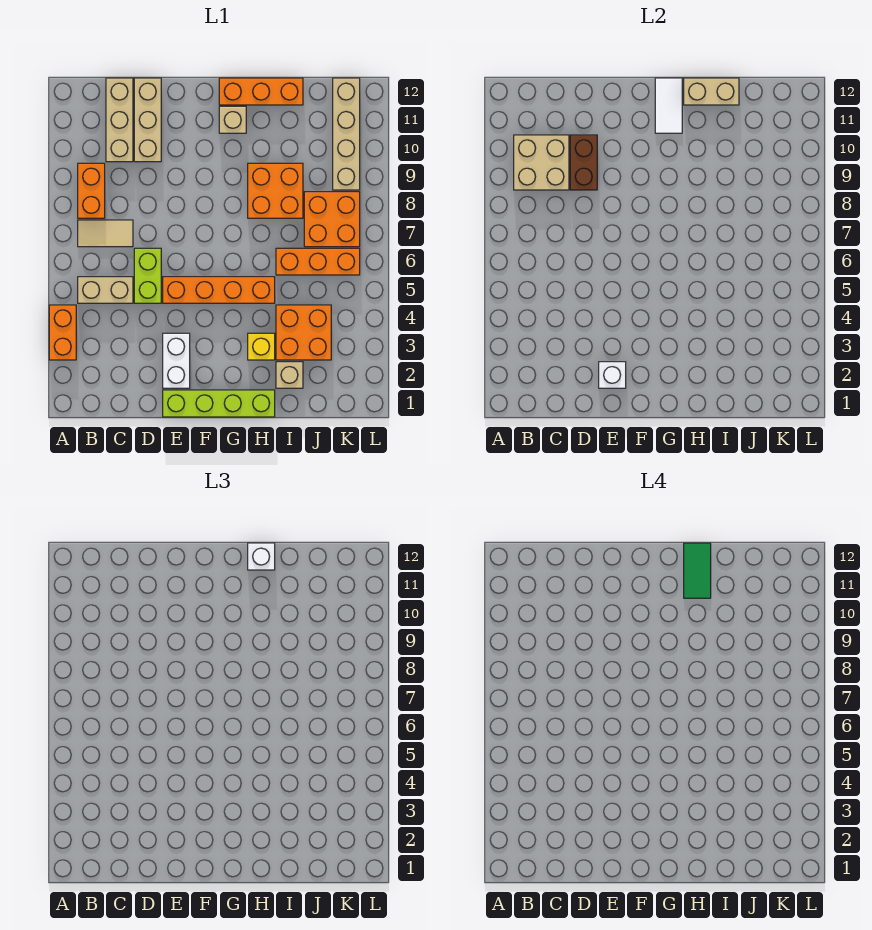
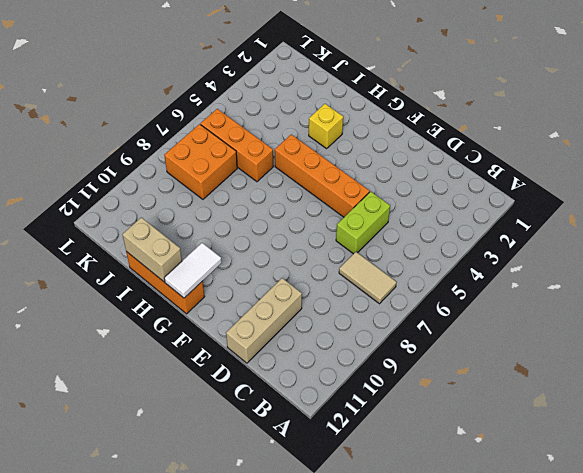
none -> orange brick A3:A4 level 1
none -> tan brick B5:C5 level 1
none -> orange brick B8:B9 level 1

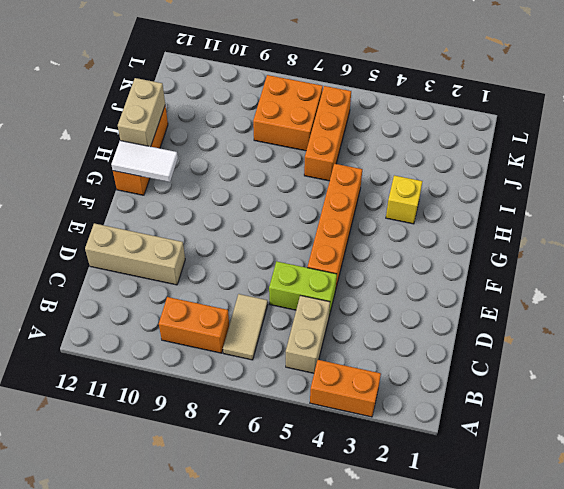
none -> tan brick C10:C12 level 1
none -> lime brick E1:H1 level 1
none -> white brick E2:E3 level 1

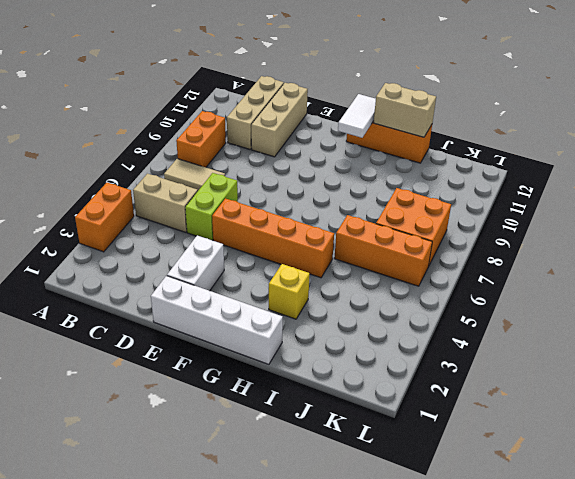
white brick E1:H1 level 1 -> lime brick E1:H1 level 1
none -> tan brick G11 level 1
none -> orange brick H8:I9 level 1
none -> tan brick I2 level 1

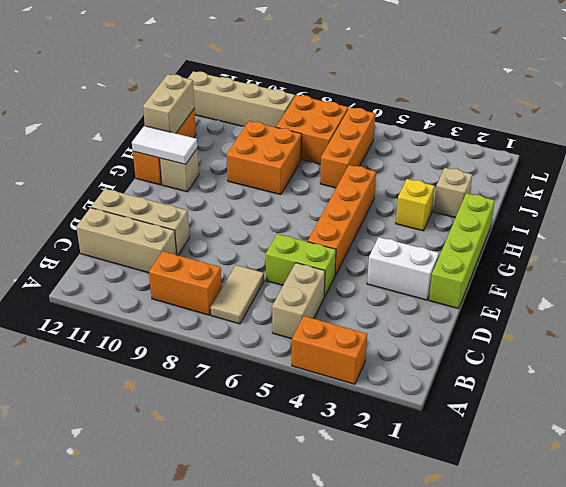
none -> orange brick I3:J4 level 1
none -> tan brick B9:C10 level 2
none -> brown brick D9:D10 level 2

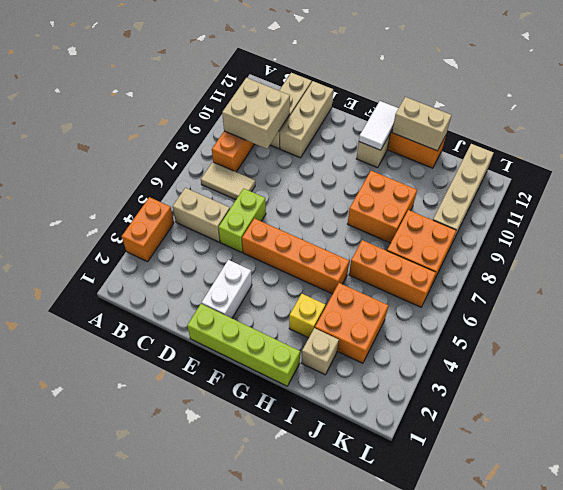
none -> brown brick D9:D10 level 2
none -> white brick E2 level 2
none -> white brick H12 level 3

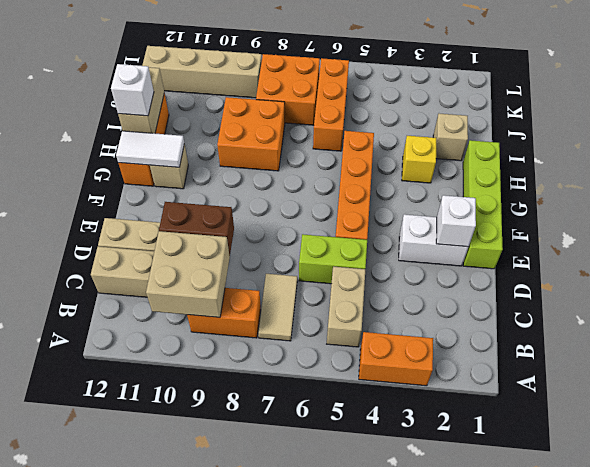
none -> orange brick I3:J4 level 1
none -> green tile H11:H12 level 4

